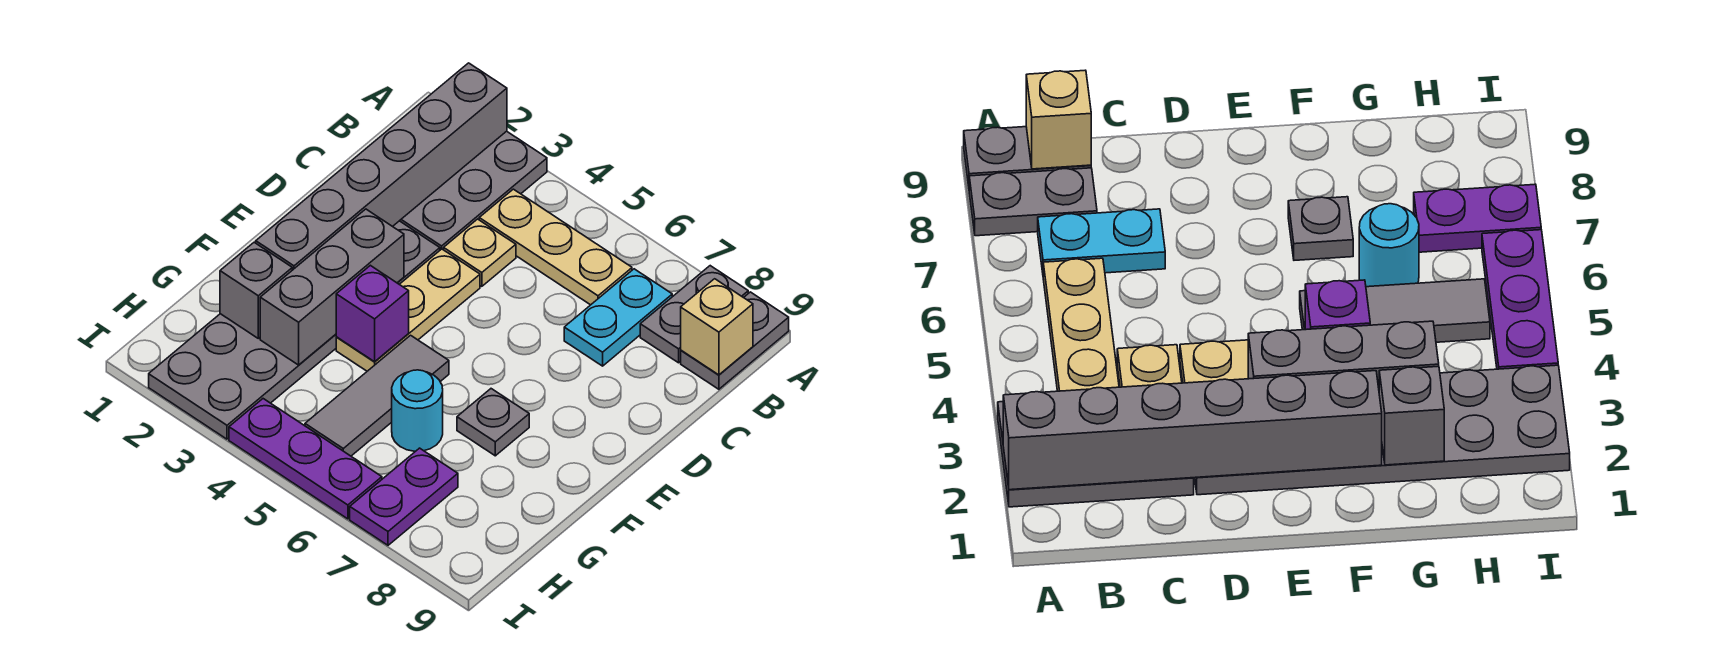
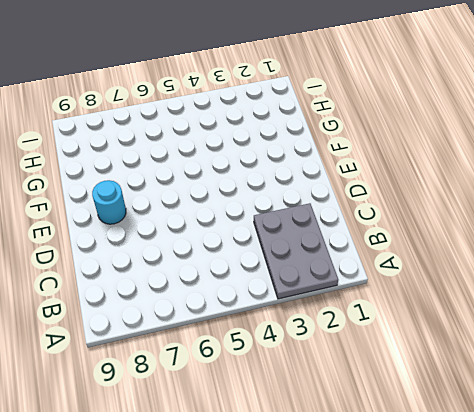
cyan round brick E8 level 1 -> cyan round brick G6 level 1
none -> grey plate A8:B8 level 1
none -> grey plate A9:B9 level 1
none -> tan plate B4:B6 level 1

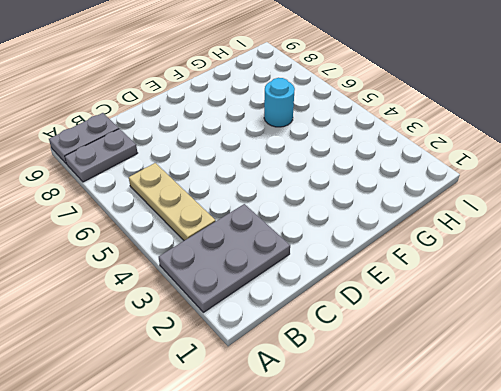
none -> cyan plate B7:C7 level 1
none -> tan plate C4 level 1
none -> grey plate D2:I3 level 1

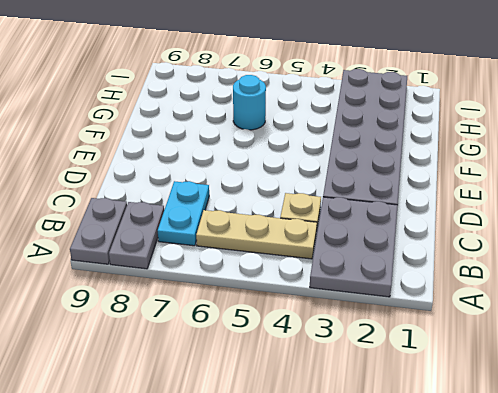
none -> tan plate D4:F4 level 1
none -> grey tile F5:H5 level 1
none -> grey plate F7 level 1

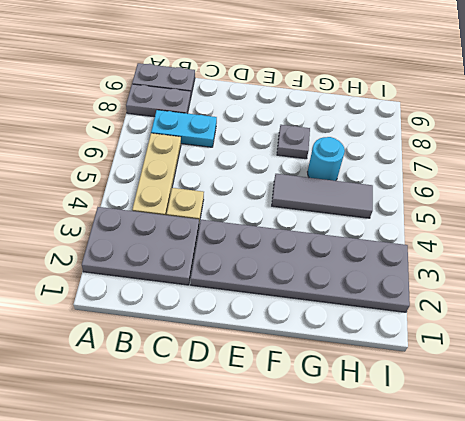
none -> tan plate D4:F4 level 1
none -> purple plate H7:I7 level 1
none -> purple plate I4:I6 level 1

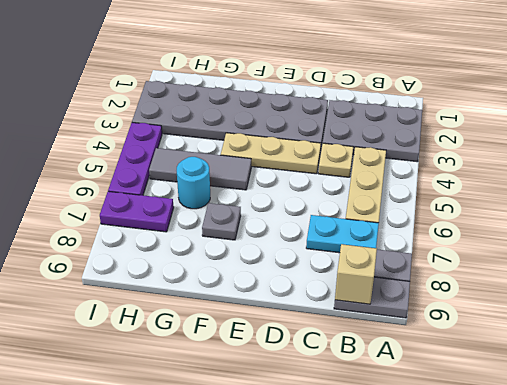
none -> grey brick A2:F2 level 2
none -> grey brick E3:G3 level 2
none -> purple brick F4 level 2

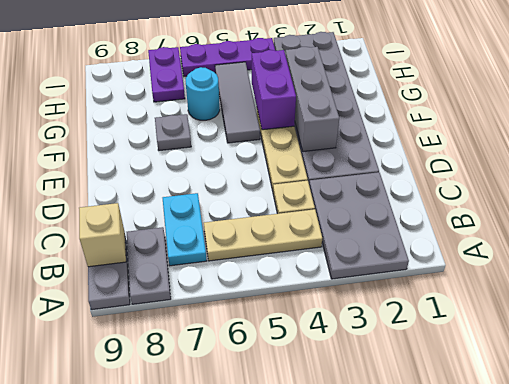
purple brick F4:G4 level 2 -> purple brick F4 level 2
none -> grey brick A2:F2 level 2
none -> grey brick G2 level 2

